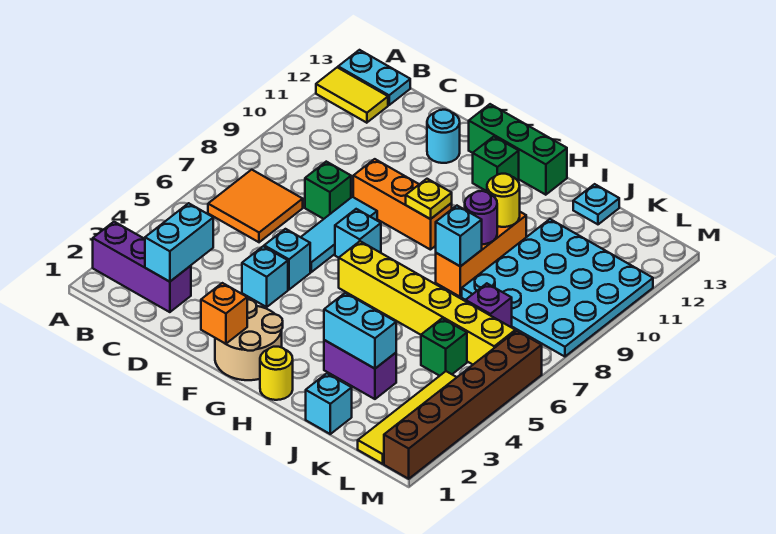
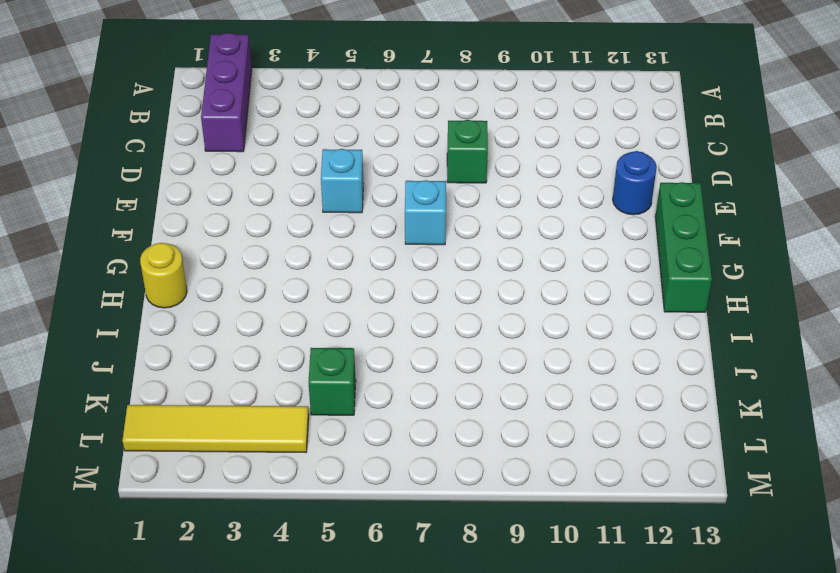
blue round brick E12 level 1 -> cyan round brick E12 level 1
none -> yellow tile A12:B12 level 1
none -> cyan plate A13:B13 level 1
none -> orange tile B6:C7 level 1
none -> cyan brick E4 level 1

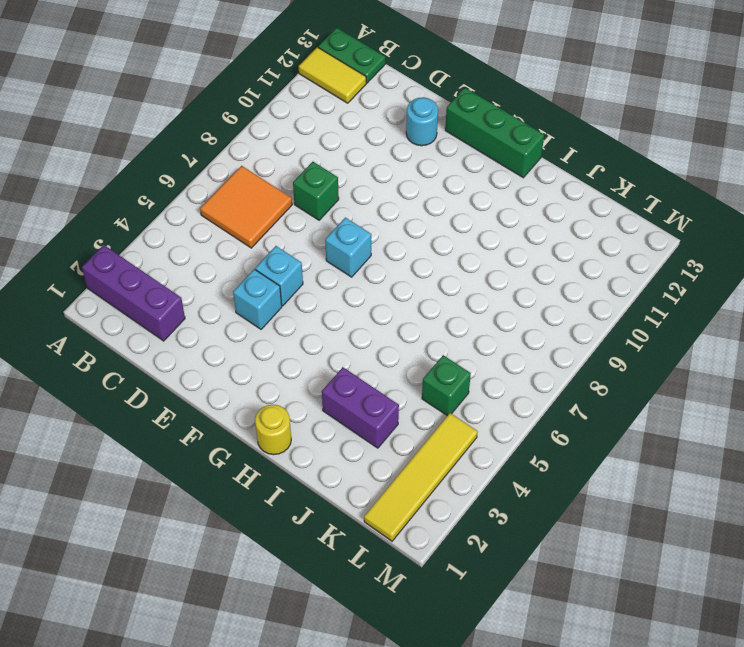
green plate A13:B13 level 1 -> cyan plate A13:B13 level 1
none -> cyan tile E6:E8 level 1
none -> orange brick E9:G9 level 1
none -> tan round brick F1:G2 level 1
none -> yellow brick G6:L6 level 1

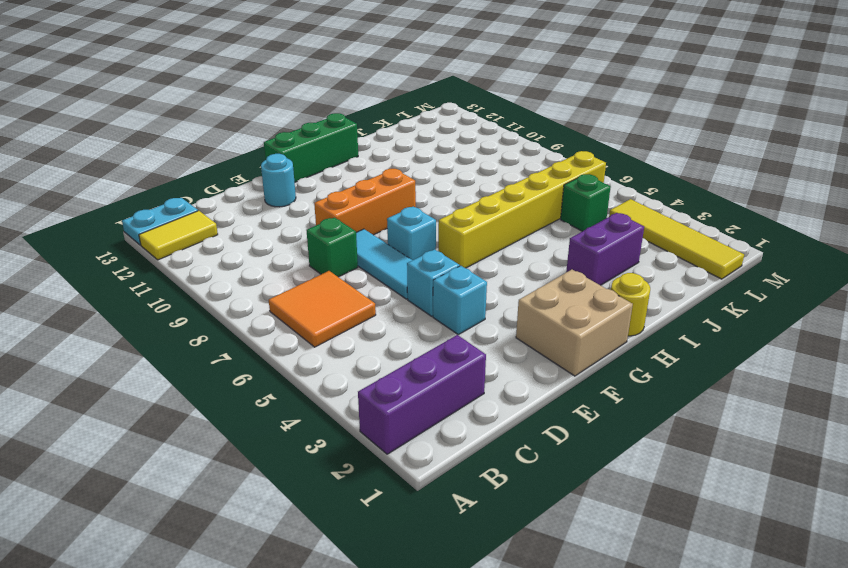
tan brick F1:G2 level 1 -> tan round brick F1:G2 level 1
none -> green brick G12 level 1
none -> orange brick I8:I10 level 1
none -> cyan brick J1 level 1
none -> cyan plate J8:M11 level 1

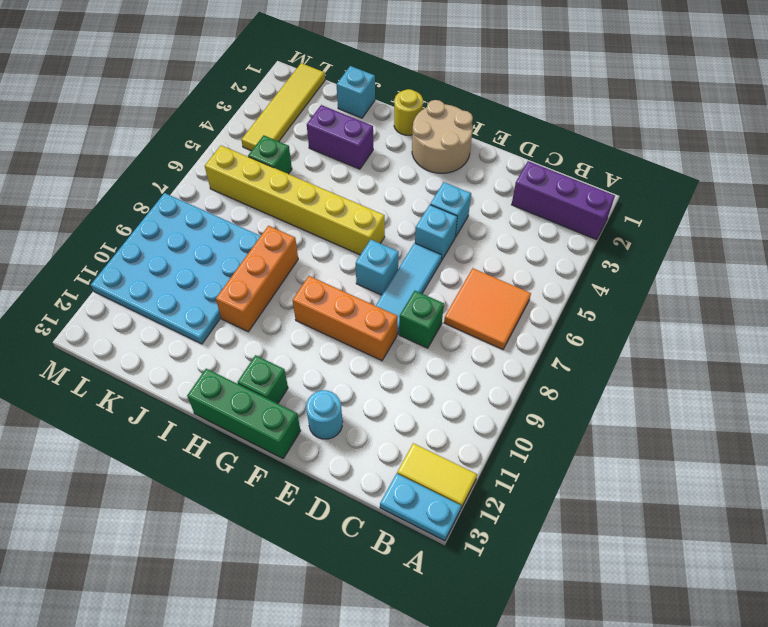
none -> cyan plate J13 level 1
none -> purple brick K7 level 1
none -> brown brick M1:M6 level 1
none -> cyan brick C2:C3 level 2

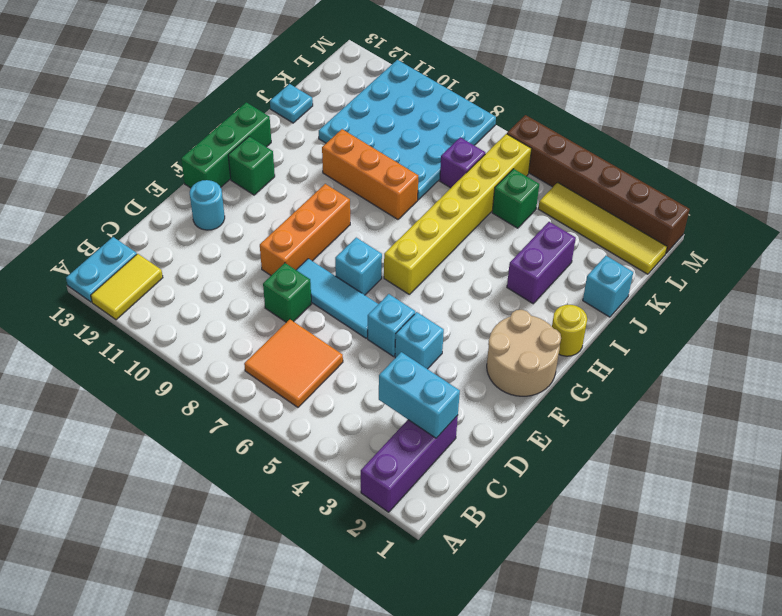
none -> orange brick F1 level 2
none -> yellow plate G9 level 2
none -> cyan brick I3:J3 level 2
none -> cyan brick I8 level 2

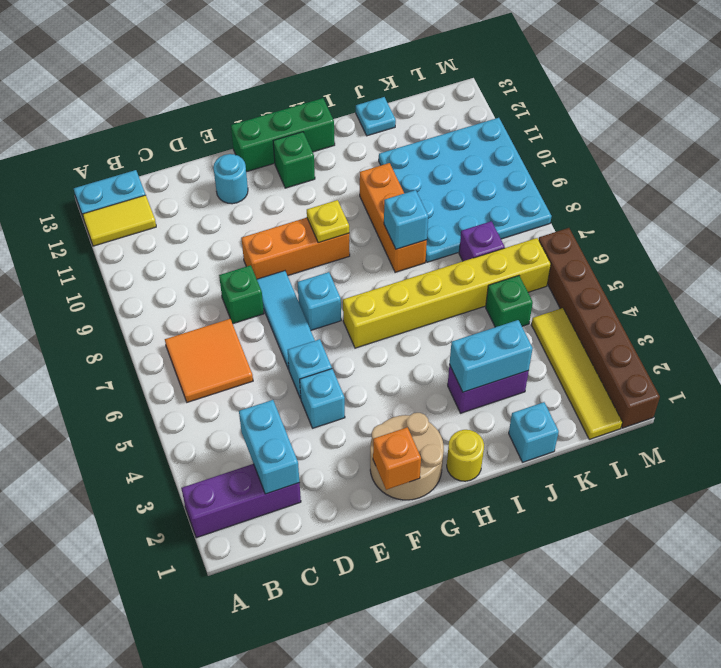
none -> purple round brick I9 level 2
none -> yellow round brick I10 level 2

